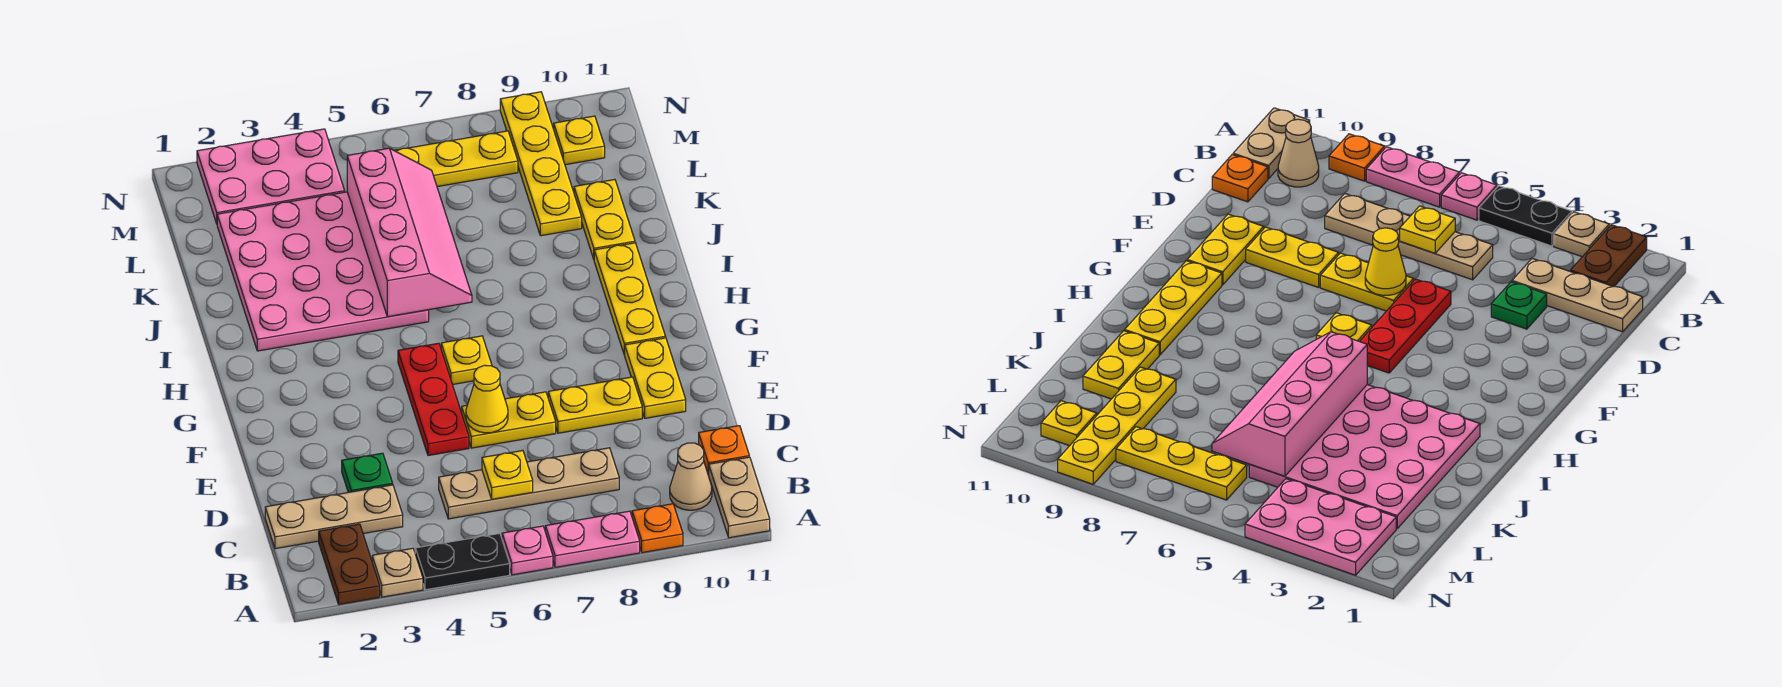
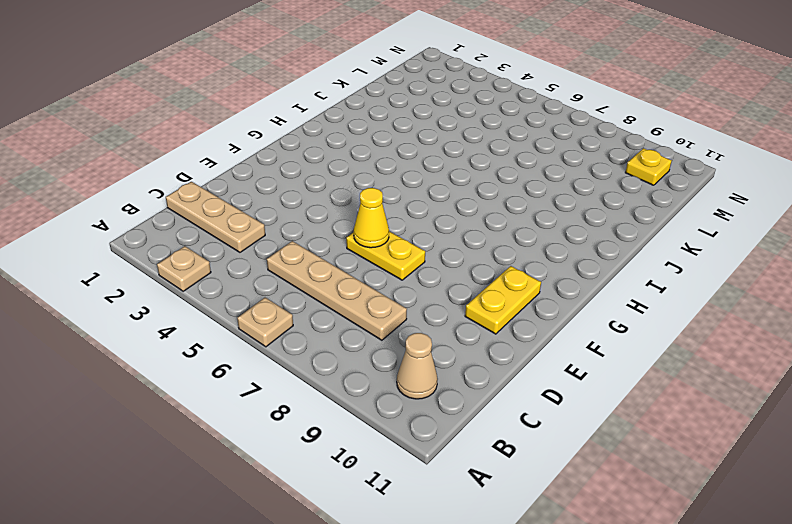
tan plate A6 level 1 -> pink plate A6 level 1
none -> brown plate A2:B2 level 1
none -> black plate A4:A5 level 1
none -> pink plate A7:A8 level 1

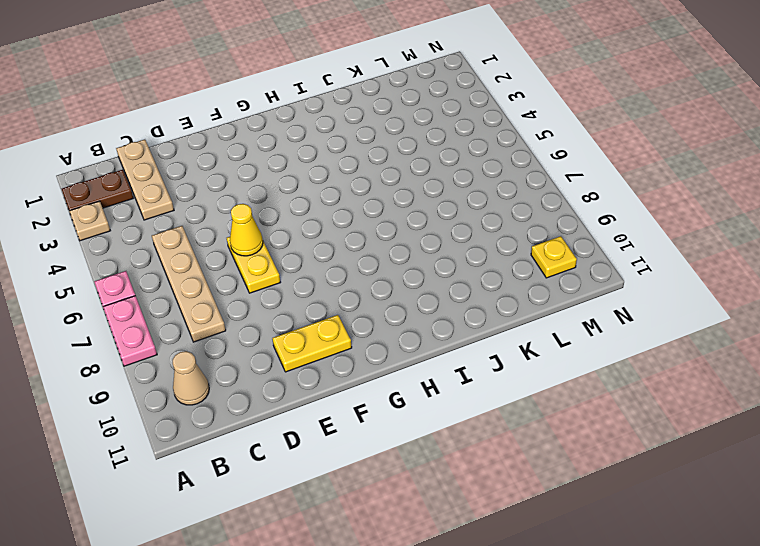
none -> black plate A4:A5 level 1
none -> orange plate A9 level 1
none -> tan plate A11:B11 level 1

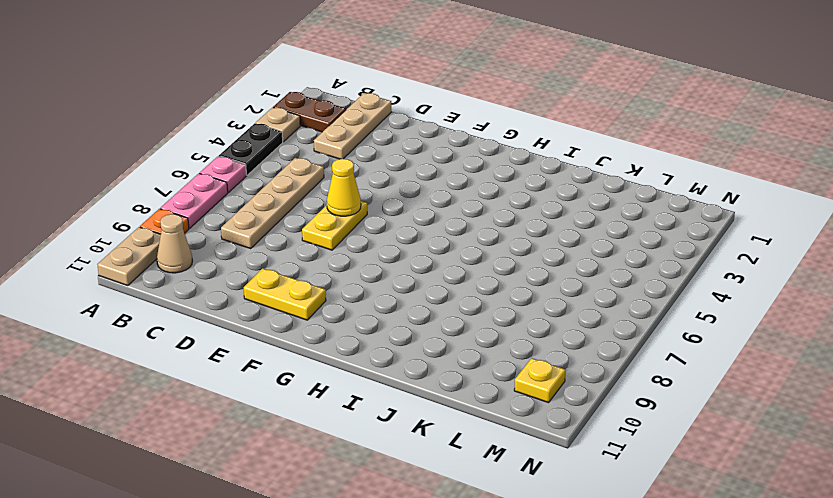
tan plate A10:A11 level 1 -> tan plate A11:B11 level 1
none -> orange plate C11 level 1
none -> green plate D3 level 1
none -> red plate E5:G5 level 1

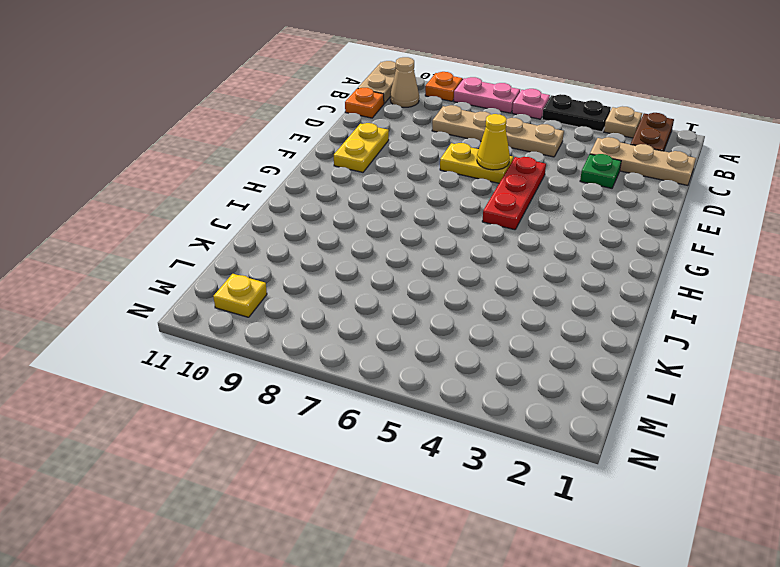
none -> yellow plate E8:E9 level 1
none -> yellow plate G6 level 1
none -> yellow plate G10:I10 level 1

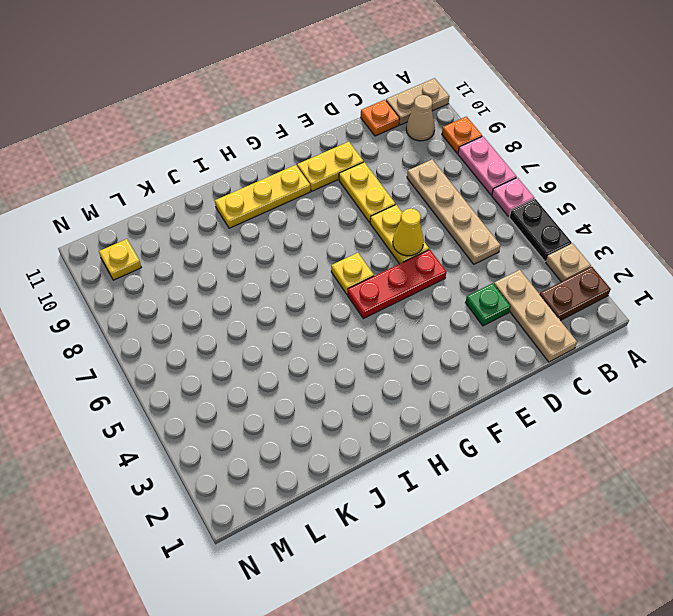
none -> pink plate I2:L5 level 1
none -> yellow plate J10:K10 level 1
none -> yellow plate K9:N9 level 1

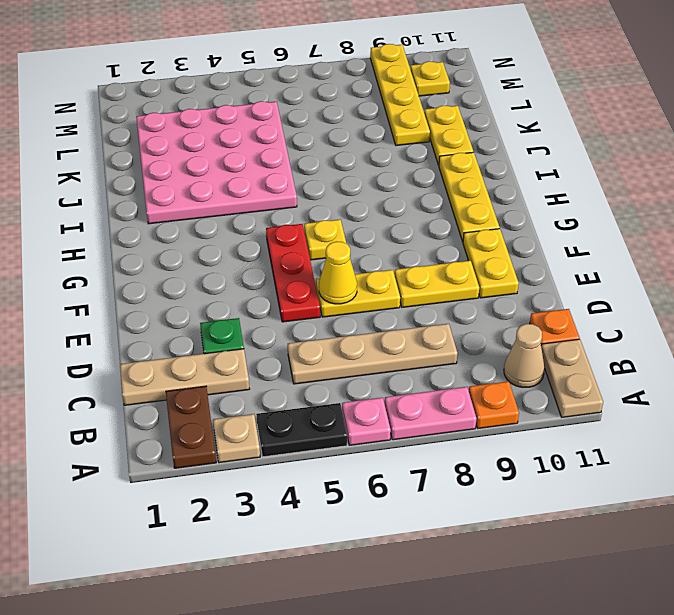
none -> pink plate M2:N4 level 1
none -> yellow plate M6:M8 level 1
none -> yellow plate C6 level 2

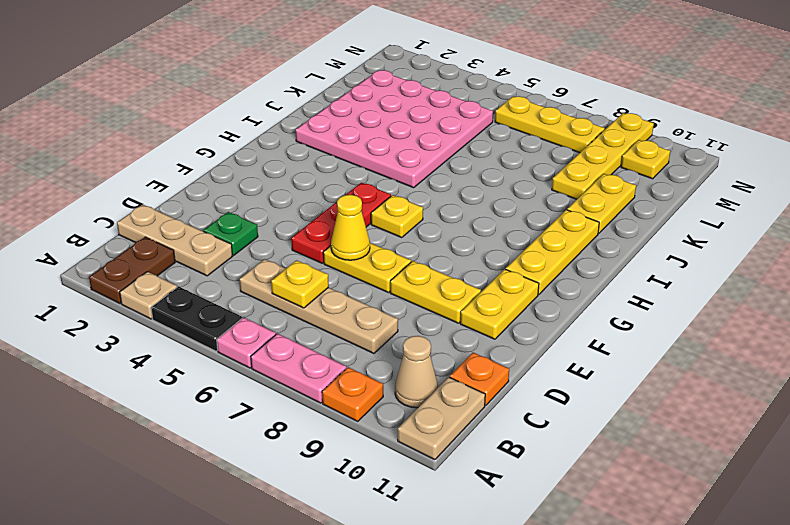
none -> pink plate M2:N4 level 1
none -> pink slope I5:L6 level 2 top 5

